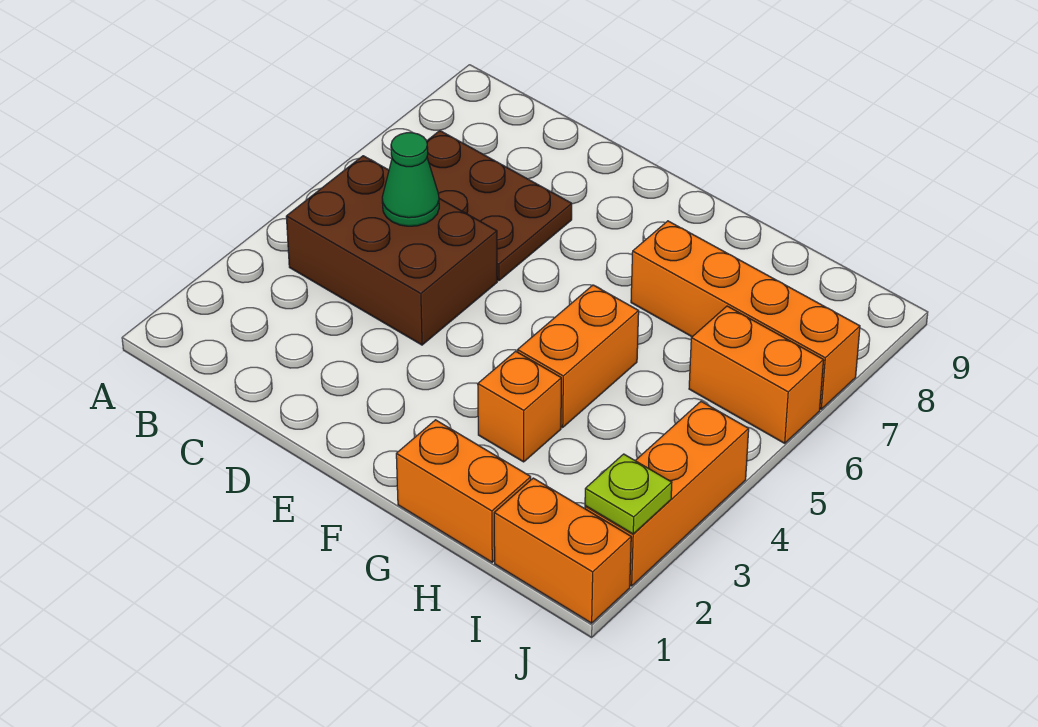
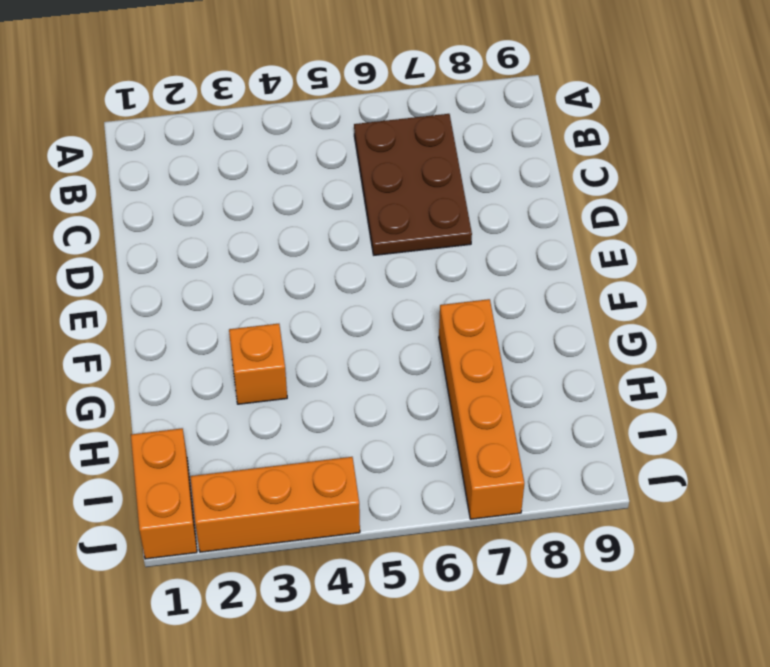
none -> brown brick B4:D5 level 1
none -> orange brick G1:H1 level 1

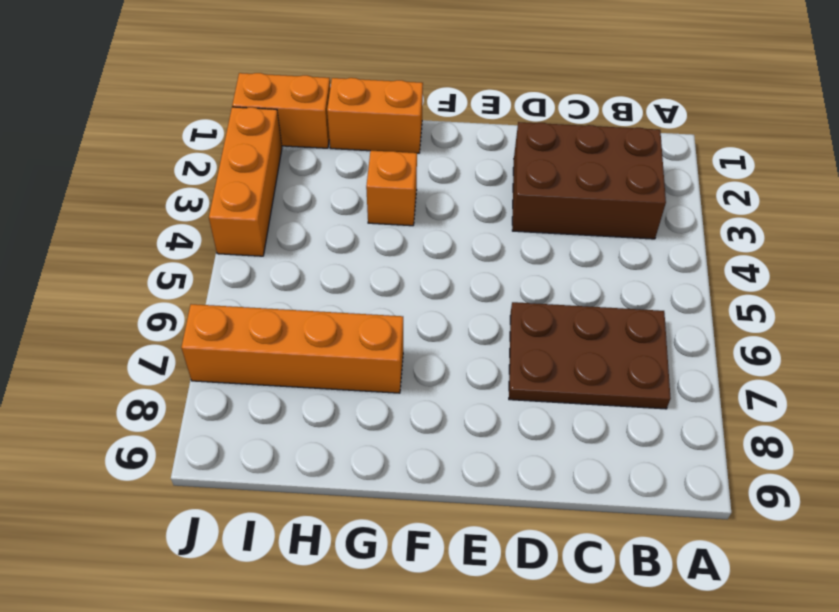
brown brick B2:D3 level 1 -> brown brick B4:D5 level 1
none -> orange brick G4:G5 level 1
none -> orange brick I6:J6 level 1

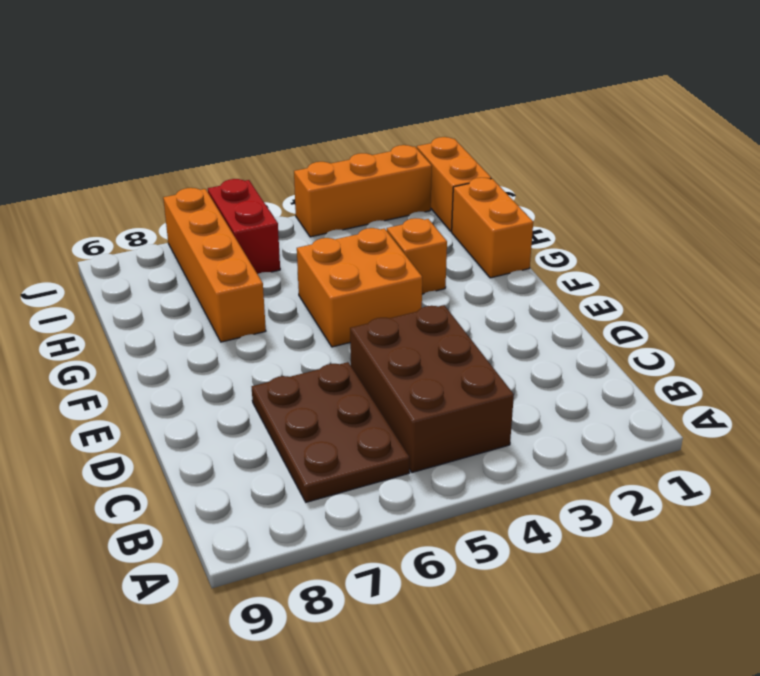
orange brick F4:G5 level 1 -> orange brick G4:G5 level 1
red brick I6:J6 level 1 -> orange brick I6:J6 level 1
none -> green cone C5 level 2
none -> lime plate J2 level 2

